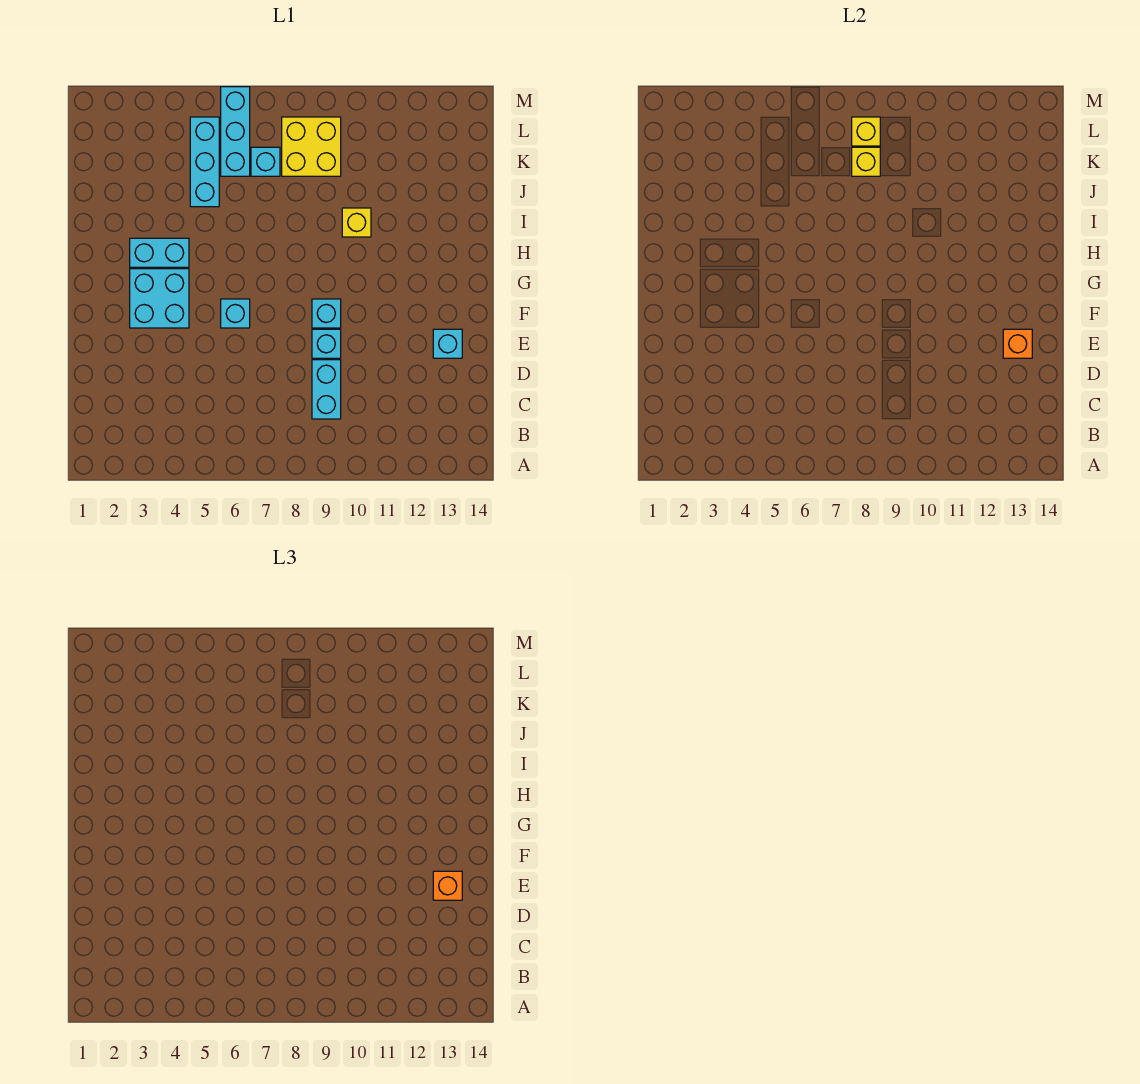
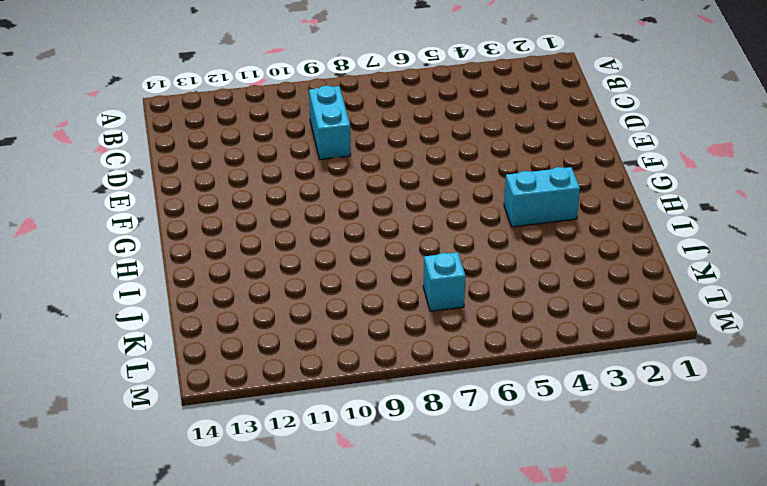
none -> cyan brick E9 level 1
none -> cyan brick E13 level 1
none -> cyan brick F3:G4 level 1

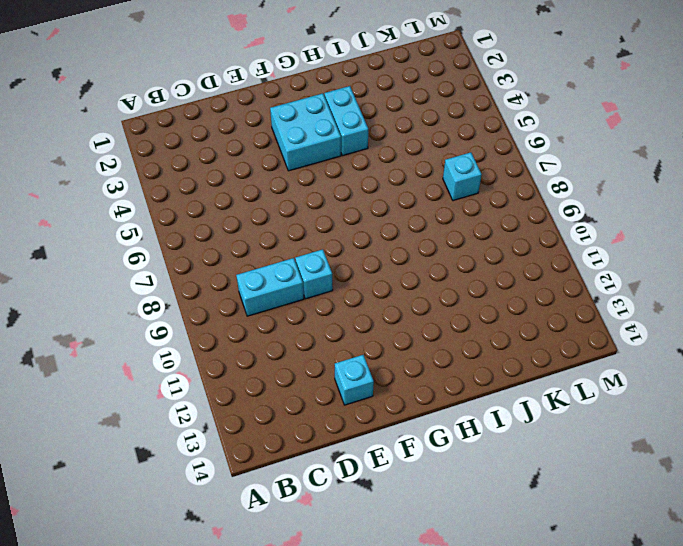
none -> cyan brick F6 level 1
none -> cyan brick F9 level 1
none -> yellow brick I10 level 1

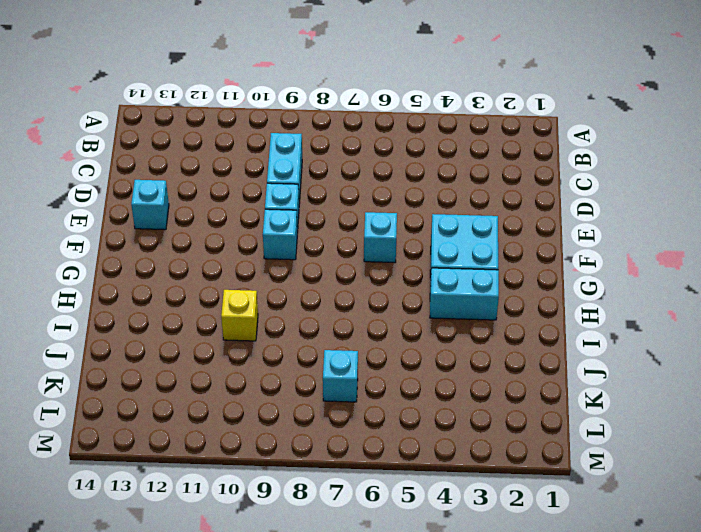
none -> cyan brick J5:L5 level 1
none -> cyan brick K6:M6 level 1
none -> yellow brick K8:L9 level 1

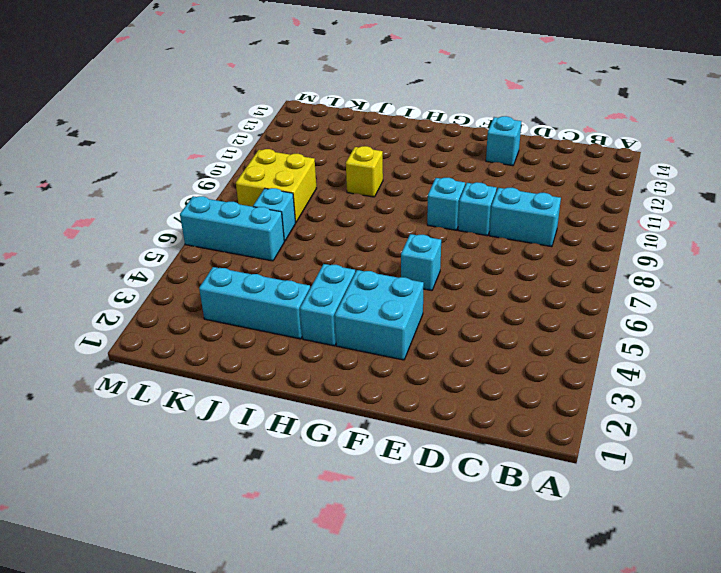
cyan brick I3:K3 level 1 -> cyan brick J5:L5 level 1
none -> orange brick E13 level 2
none -> yellow brick K8 level 2
none -> yellow brick L8 level 2

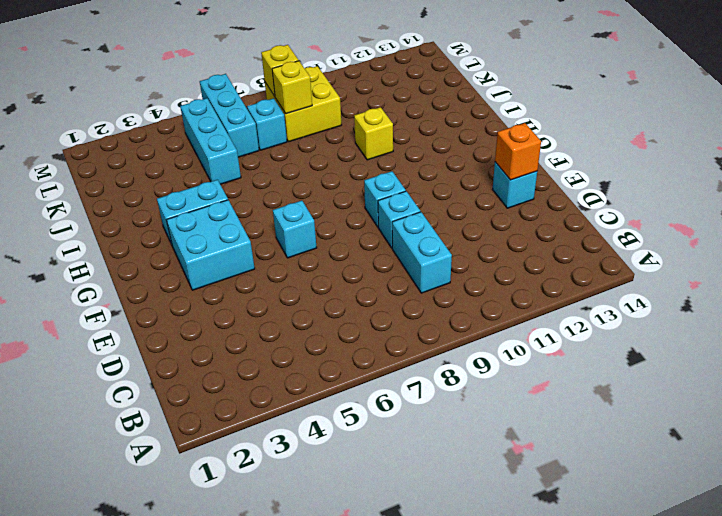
none -> orange brick E13 level 3

